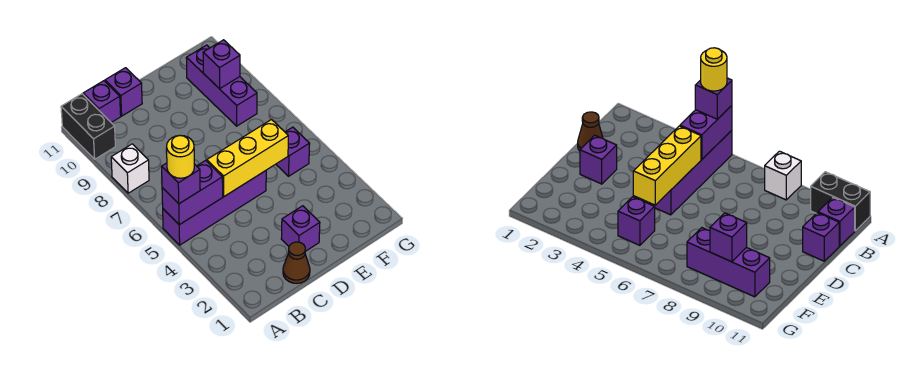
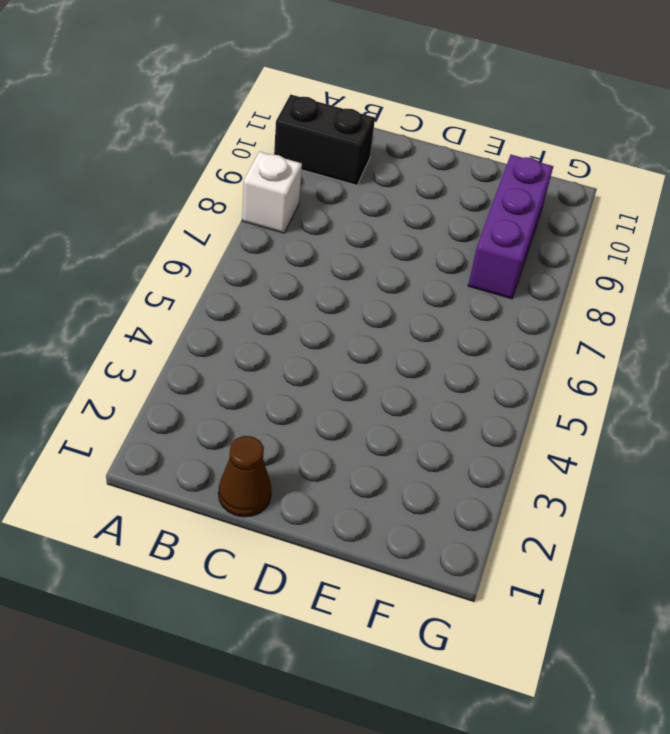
black brick A10:B10 level 1 -> black brick A10:A11 level 1
none -> purple brick A5:D5 level 1
none -> purple brick B11 level 1
none -> purple brick C11 level 1

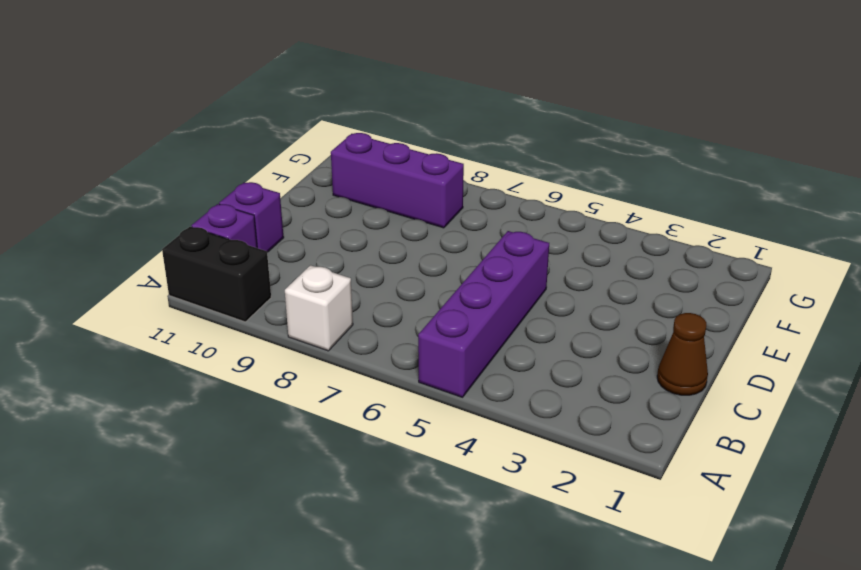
none -> purple brick D2 level 1
none -> purple brick F5 level 1
none -> purple brick A5:B5 level 2

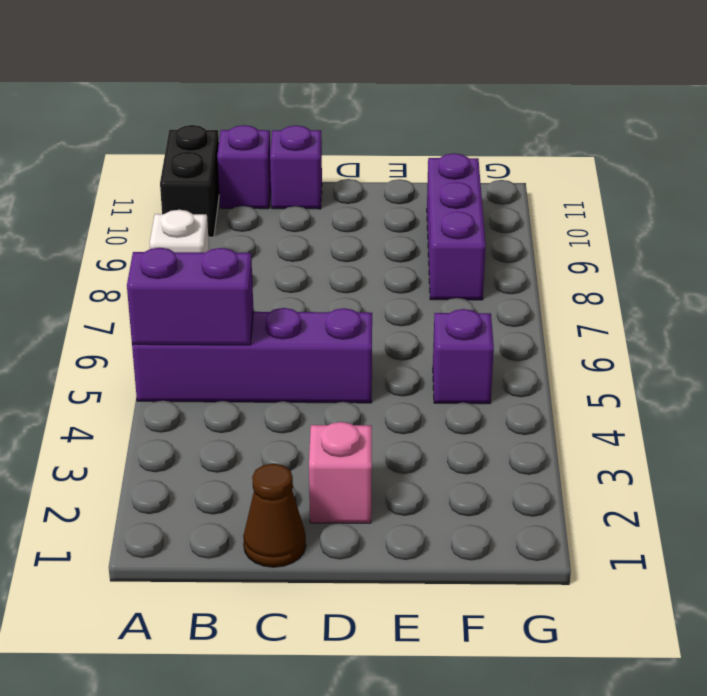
pink brick D2 level 1 -> purple brick D2 level 1
none -> yellow brick C5:E5 level 2
none -> purple brick F9 level 2
none -> purple brick A5 level 3

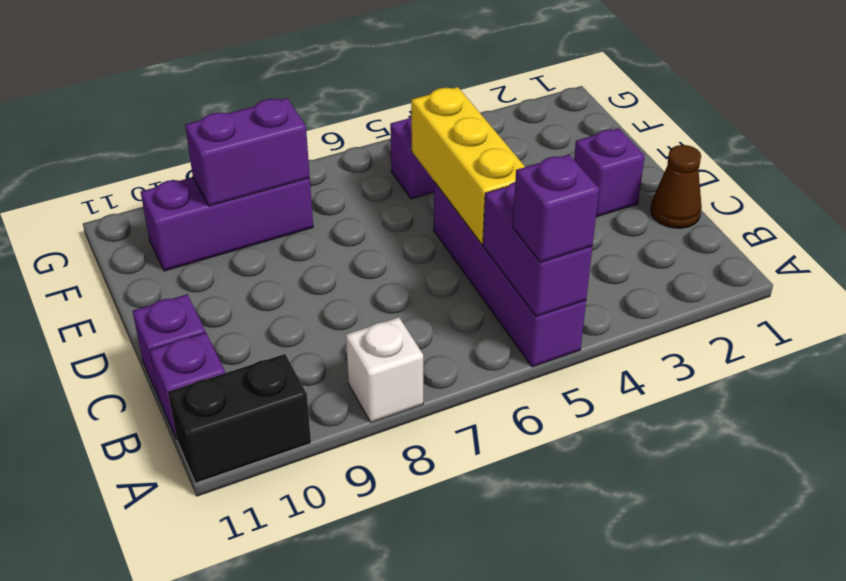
purple brick F8:F9 level 2 -> purple brick F9 level 2
none -> yellow round brick A5 level 4

